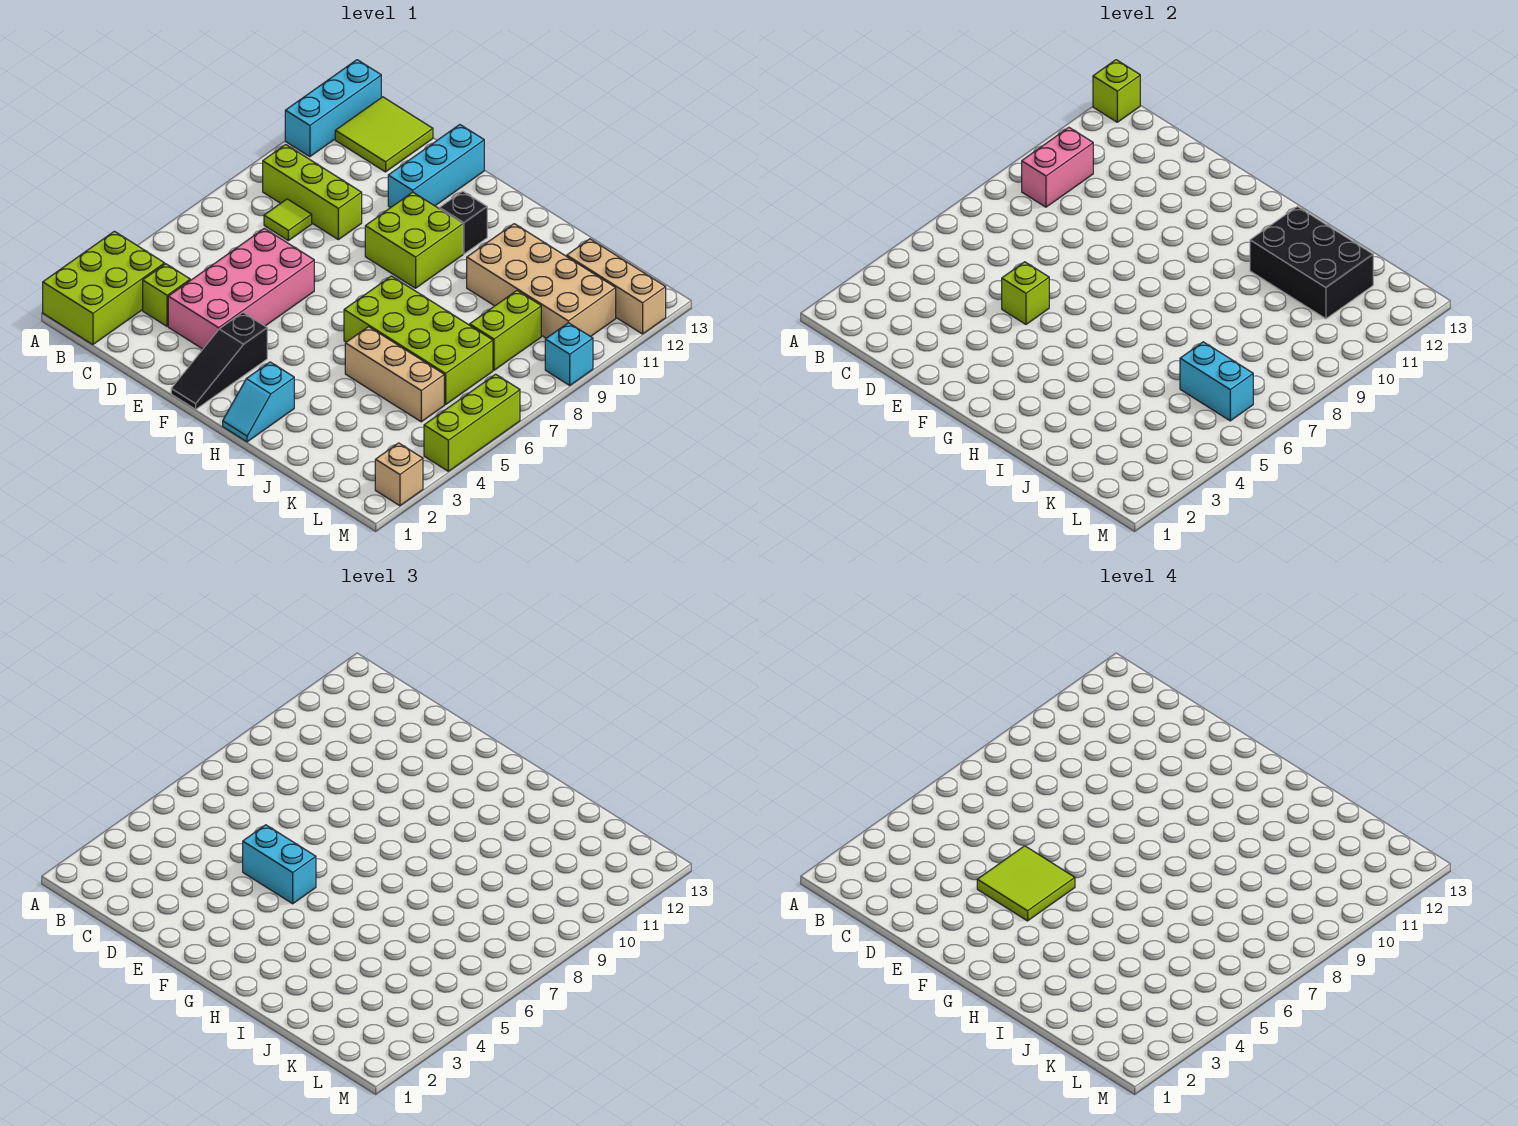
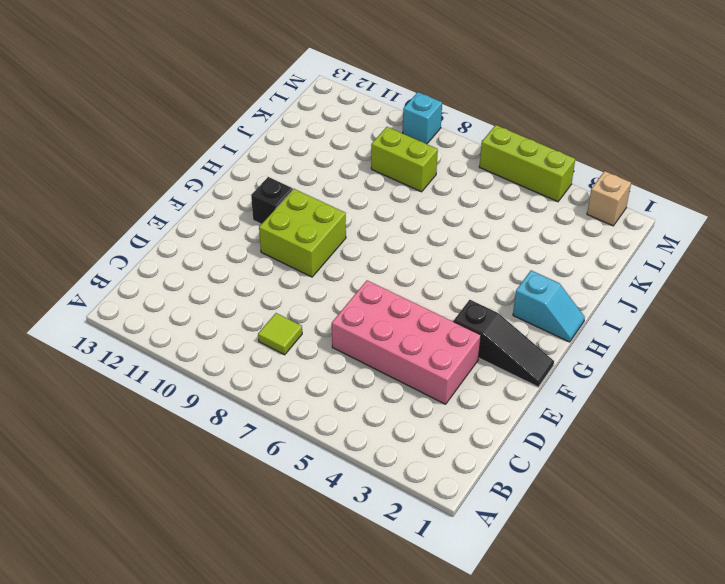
none -> lime brick A1:B3 level 1
none -> cyan brick A11:A13 level 1
none -> lime brick B9:D9 level 1

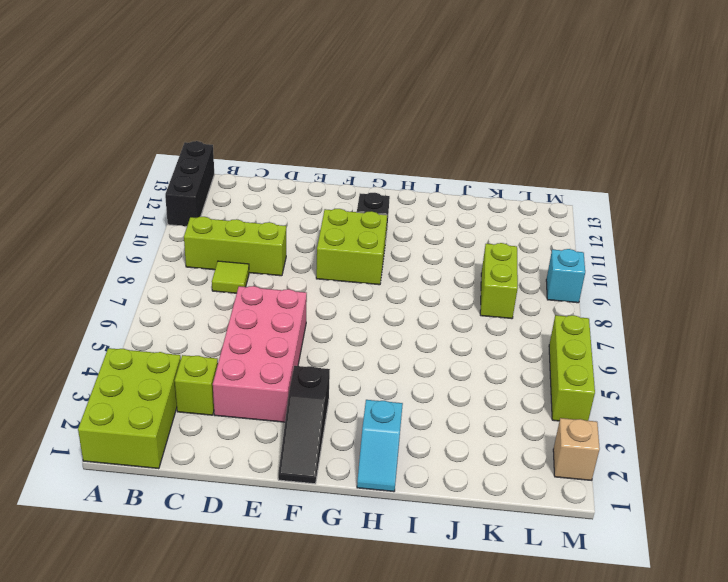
black brick A11:A13 level 1 -> cyan brick A11:A13 level 1
none -> lime tile B12:C13 level 1
none -> cyan brick E11:E13 level 1
none -> lime brick H6:K7 level 1

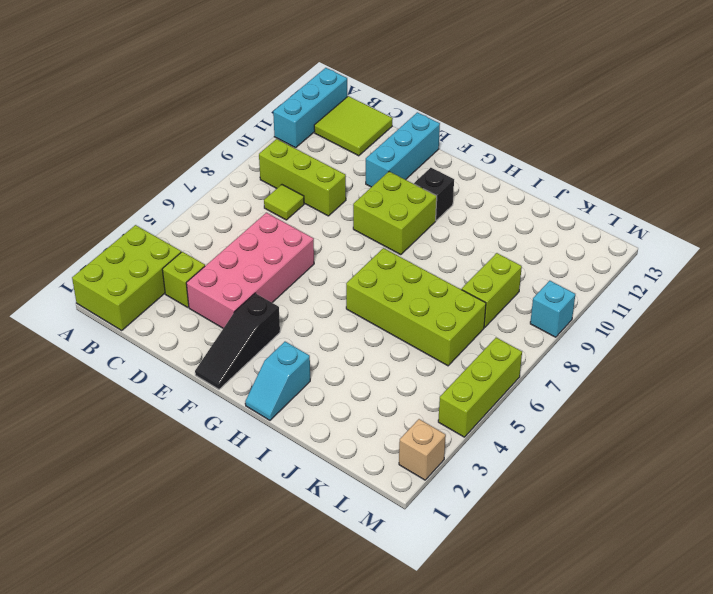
none -> tan brick I5:K5 level 1
none -> tan brick I10:L11 level 1
none -> tan brick K12:M12 level 1

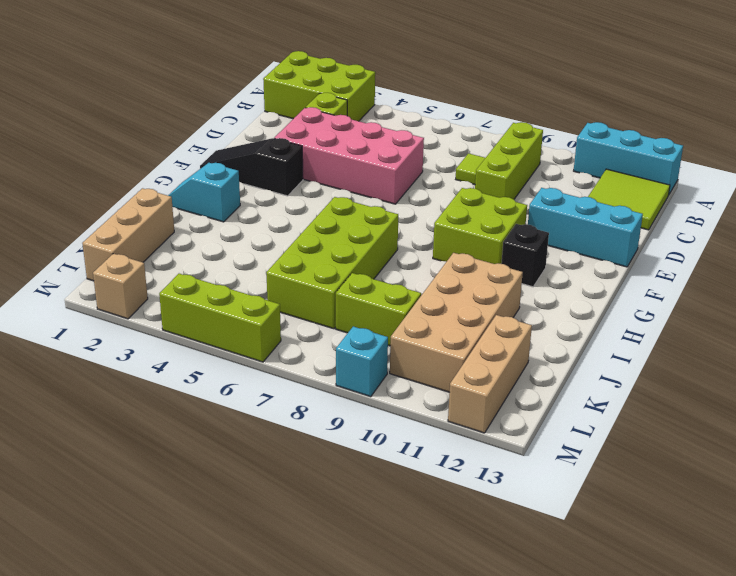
tan brick J1:L1 level 1 -> tan brick I5:K5 level 1
none -> lime brick A13 level 2
none -> pink brick B9:B10 level 2
none -> lime brick E5 level 2

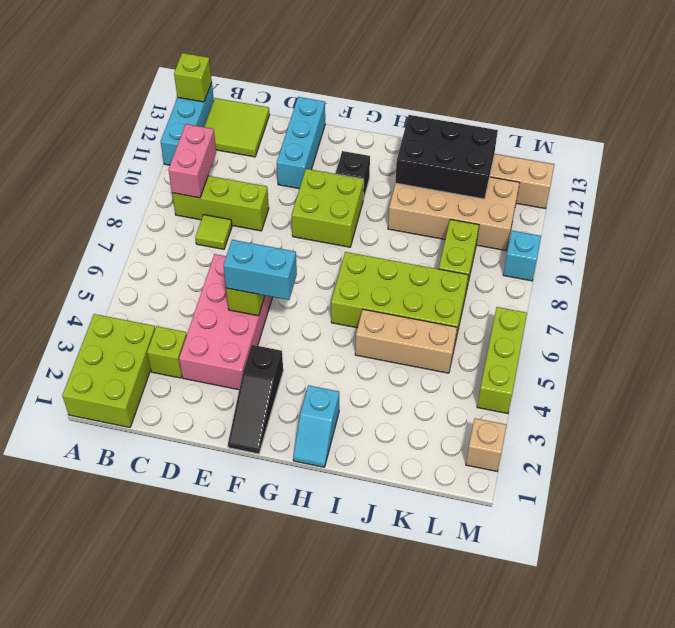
none -> cyan brick K6:L6 level 2
none -> lime tile E4:F5 level 4

